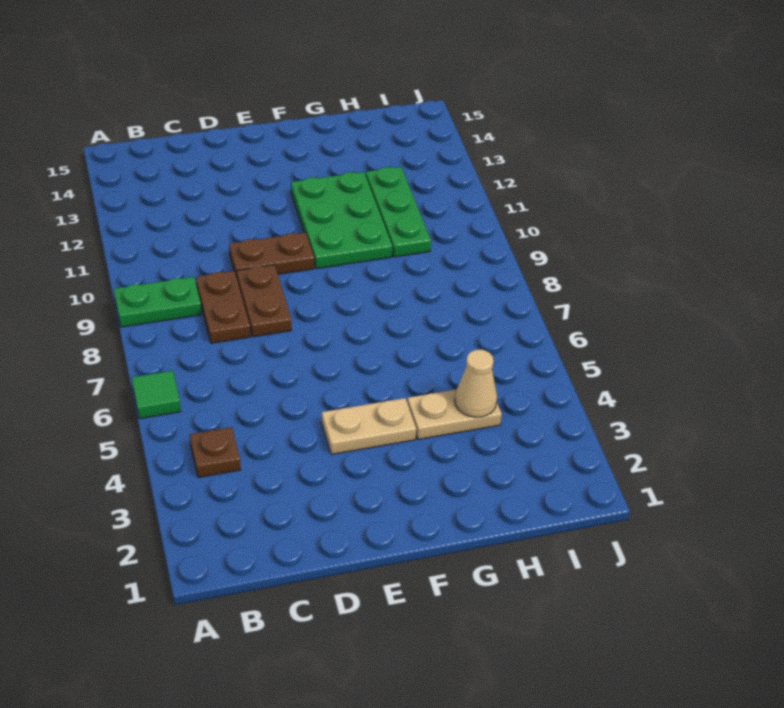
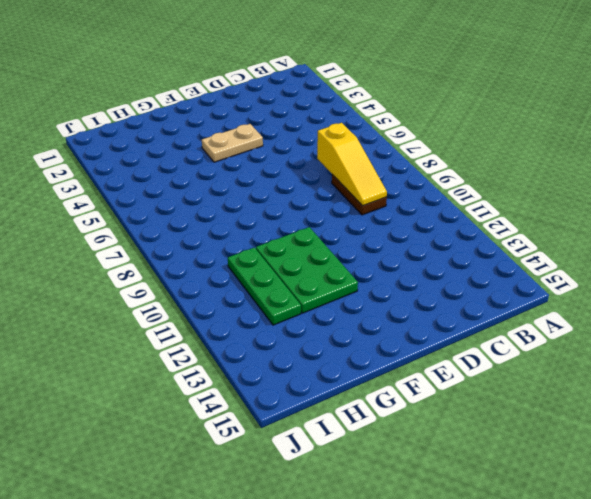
yellow slope C7:C9 level 2 top 7 -> none
none -> green tile A6 level 1
none -> green plate A9:B9 level 1

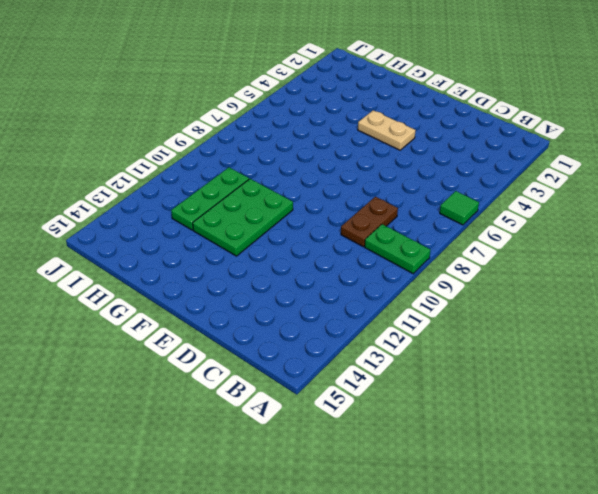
none -> brown plate B4 level 1
none -> brown plate D8:D9 level 1

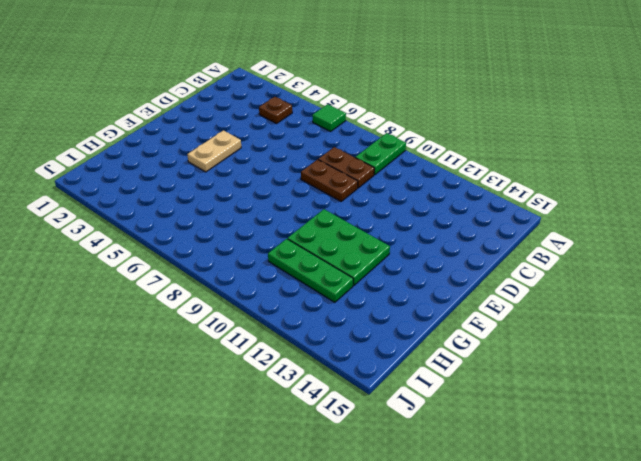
none -> brown plate D10:E10 level 1
none -> tan plate G4:H4 level 1

